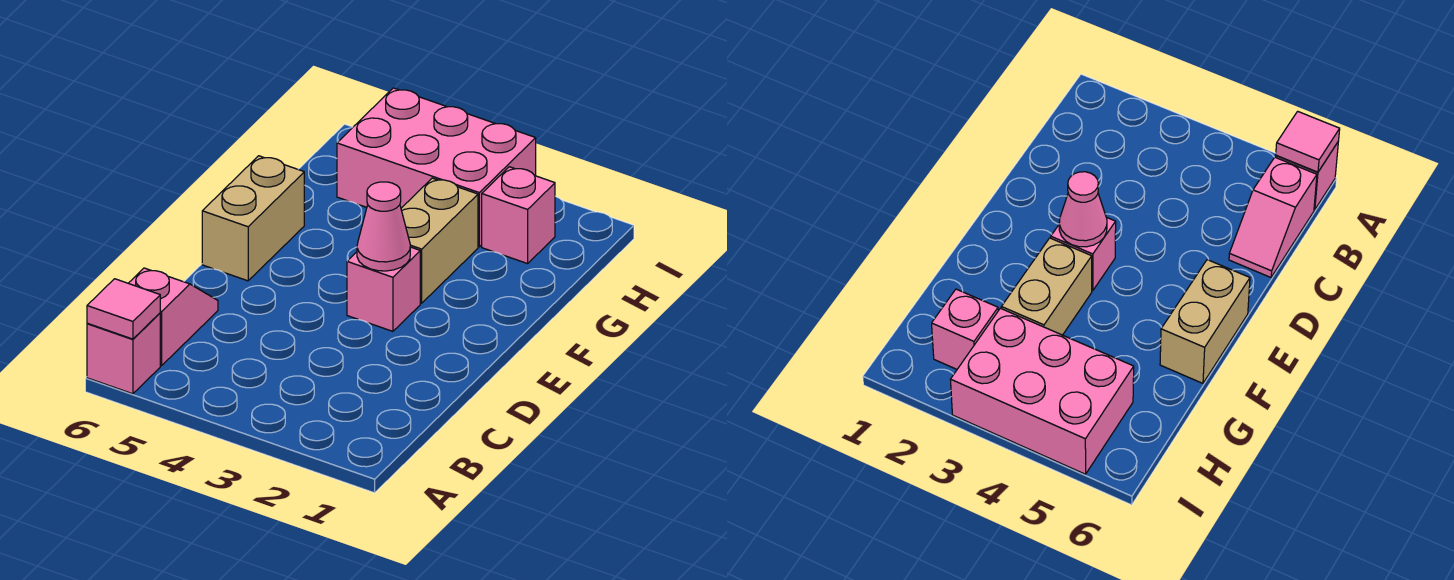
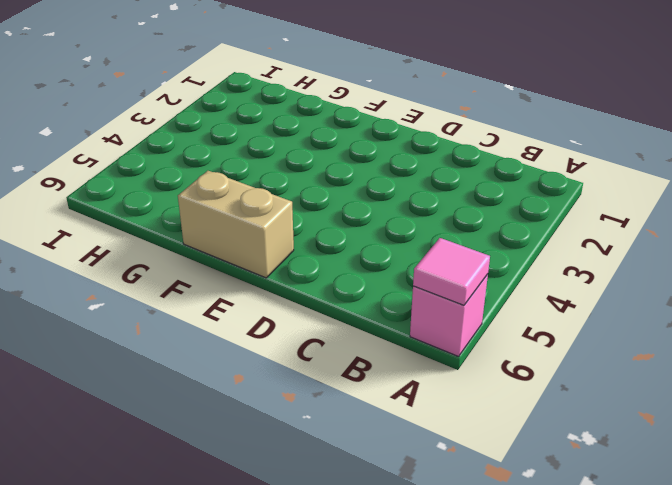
none -> pink slope B6:C6 level 1 top B
none -> pink brick E3 level 1

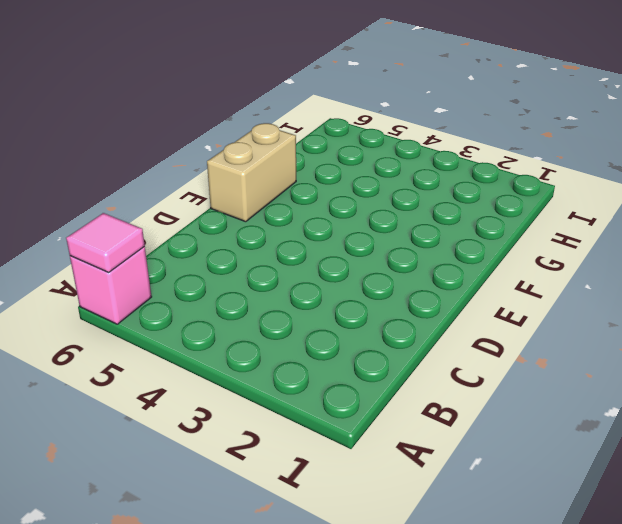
none -> pink slope B6:C6 level 1 top B
none -> pink brick E3 level 1

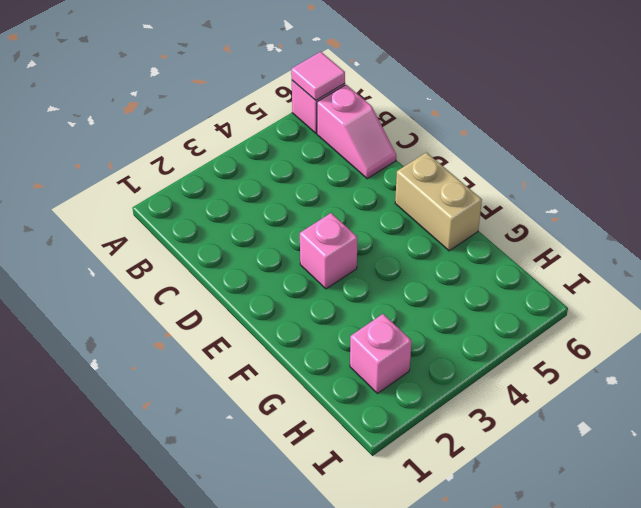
none -> tan brick F3:G3 level 1
none -> pink brick H3:I5 level 1

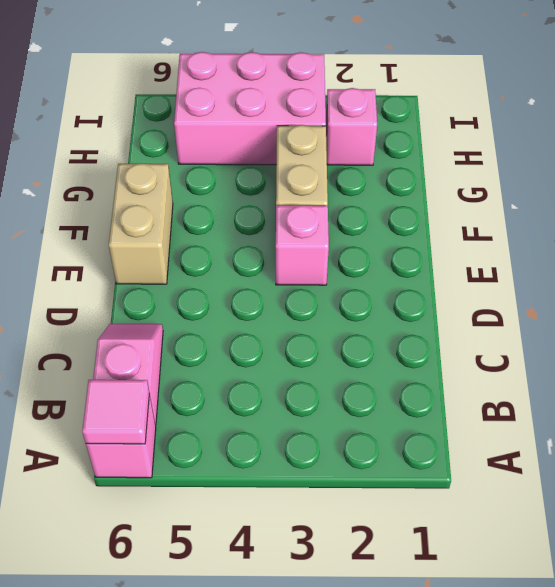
none -> pink cone E3 level 2

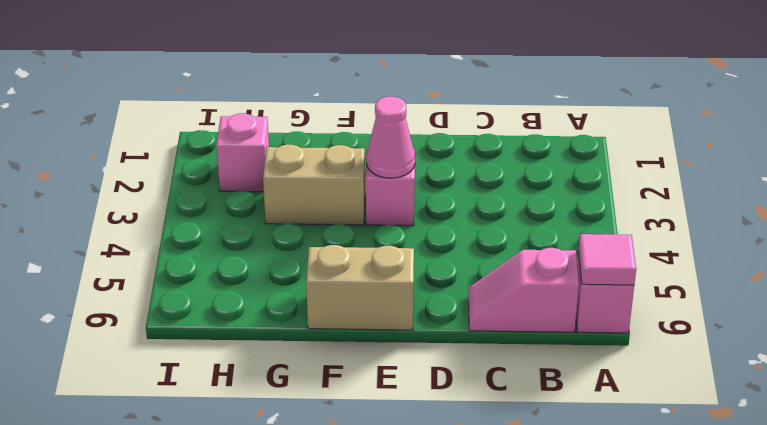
none -> pink brick H3:I5 level 1

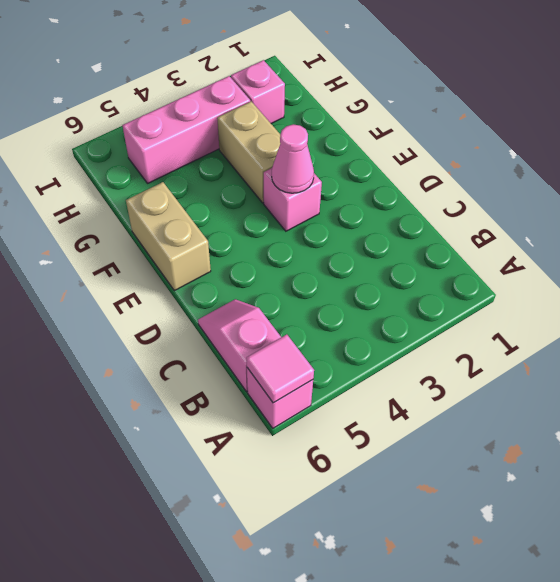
pink brick H3:H5 level 1 -> pink brick H3:I5 level 1

